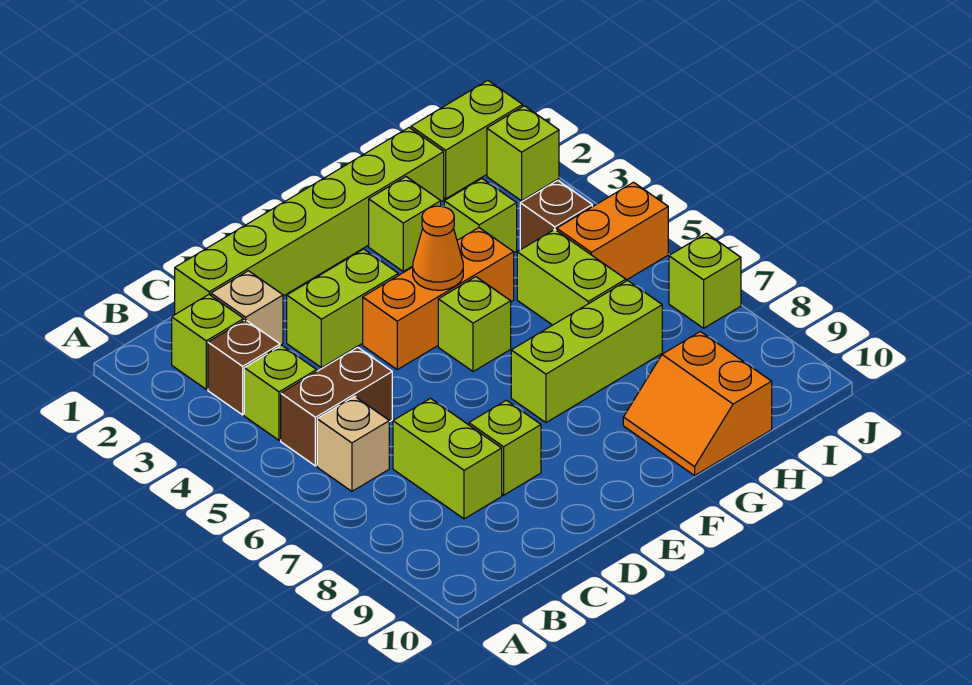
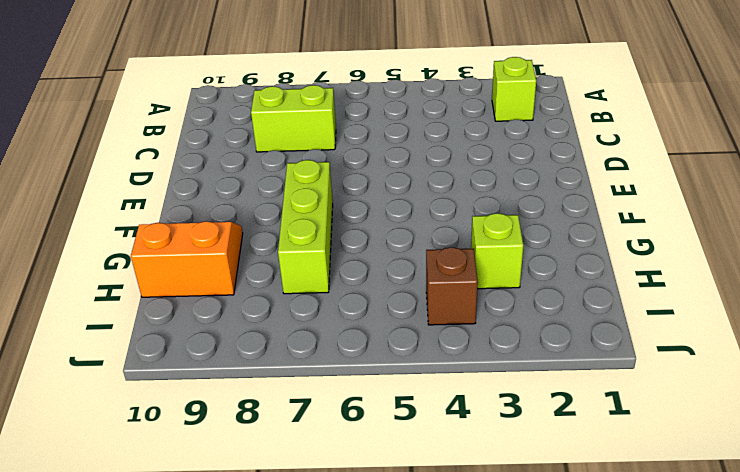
none -> brown brick B3 level 1
none -> lime brick B4 level 1
none -> brown brick B5:C5 level 1

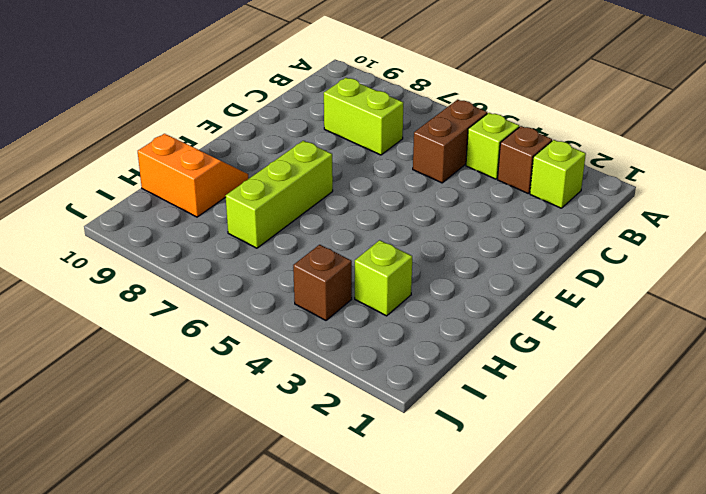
none -> tan brick B6 level 1
none -> lime brick C1:H1 level 1
none -> tan brick C2 level 1

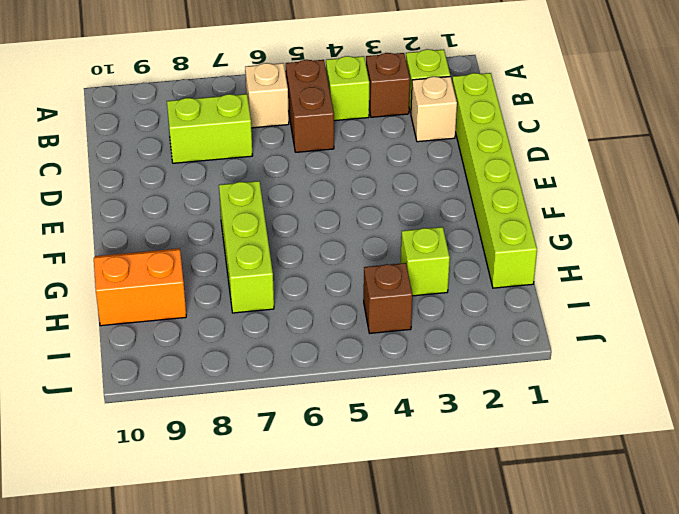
none -> lime brick D3:E3 level 1
none -> lime brick D8 level 1
none -> orange brick E4:G4 level 1

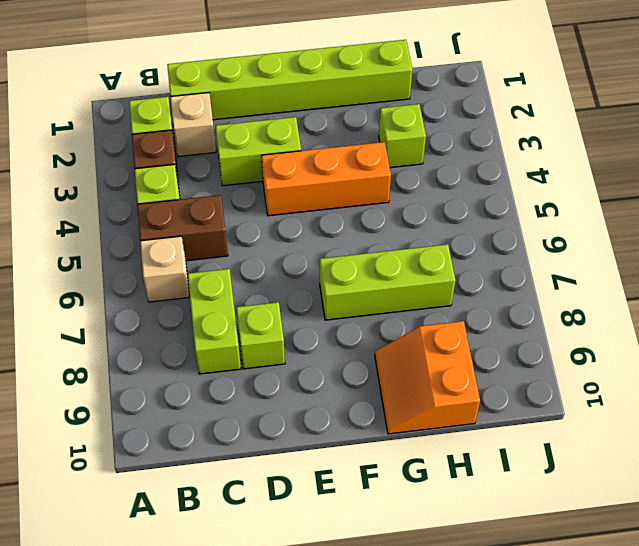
none -> lime brick F5 level 1
none -> lime brick G2 level 1
none -> lime brick H5:H6 level 1

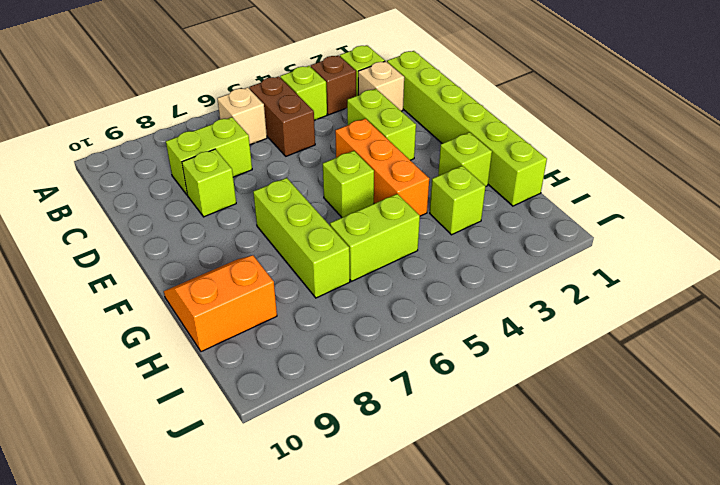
none -> lime brick I1:J1 level 1
none -> brown brick I4 level 1
none -> orange brick I5:J5 level 1

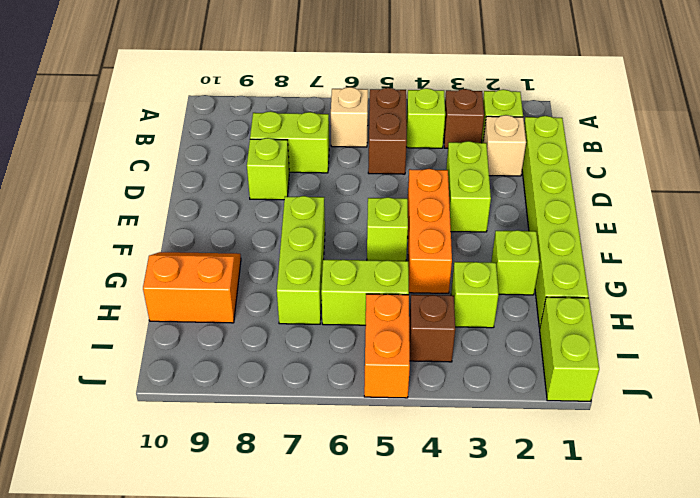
none -> lime brick J2 level 1
none -> lime brick J7 level 1
none -> orange cone F4 level 2

